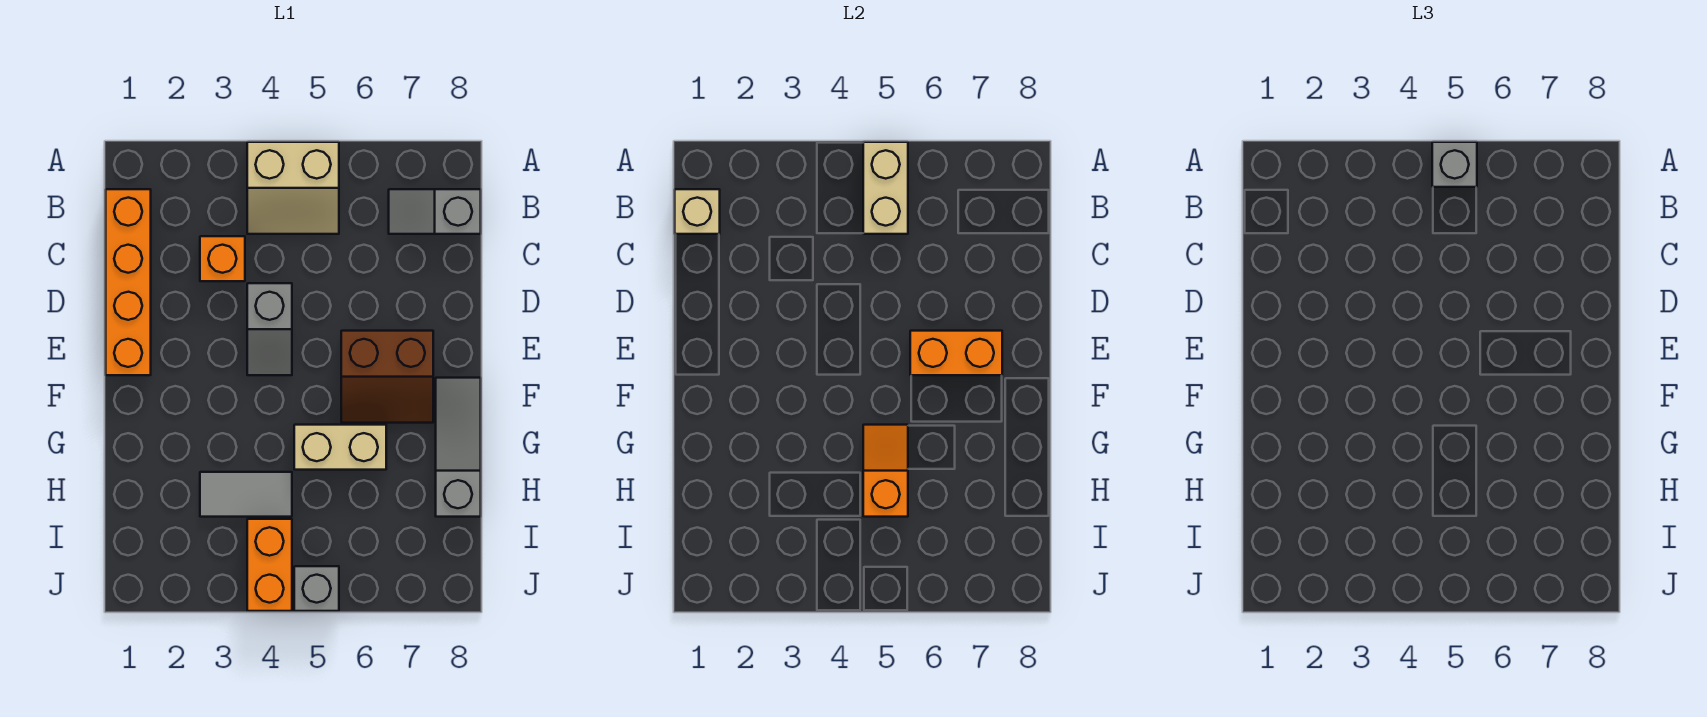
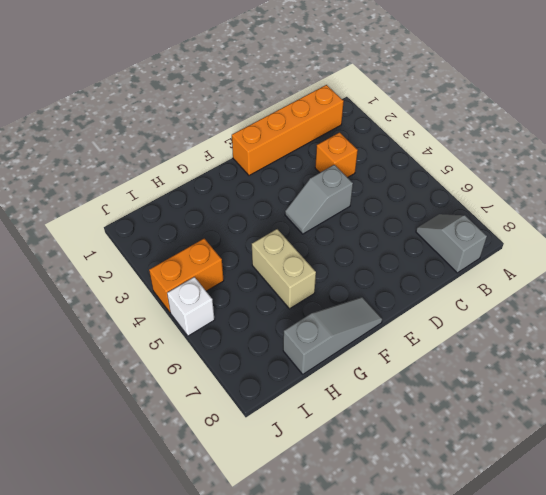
white brick J5 level 1 -> grey brick J5 level 1
none -> tan slope A4:B5 level 1 top A
none -> brown slope E6:F7 level 1 top E
none -> grey tile H3:H4 level 1

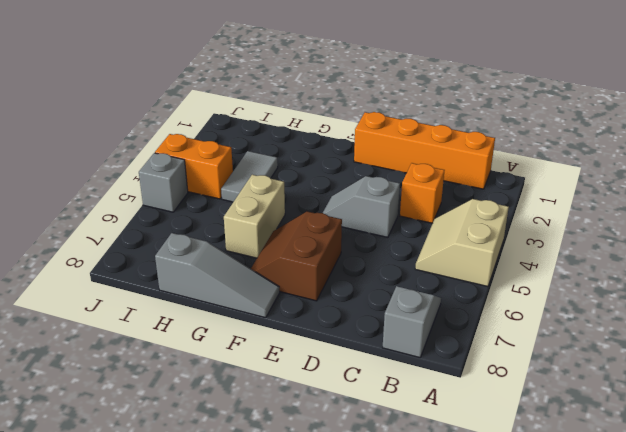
none -> tan brick A5:B5 level 2
none -> tan brick B1 level 2
none -> orange brick E6:E7 level 2

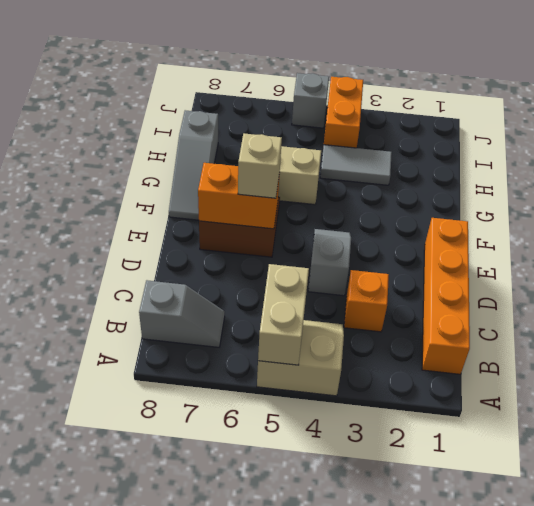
tan brick E6 level 3 -> tan brick B1 level 2
none -> orange slope G5:H5 level 2 top H
none -> grey brick A5 level 3

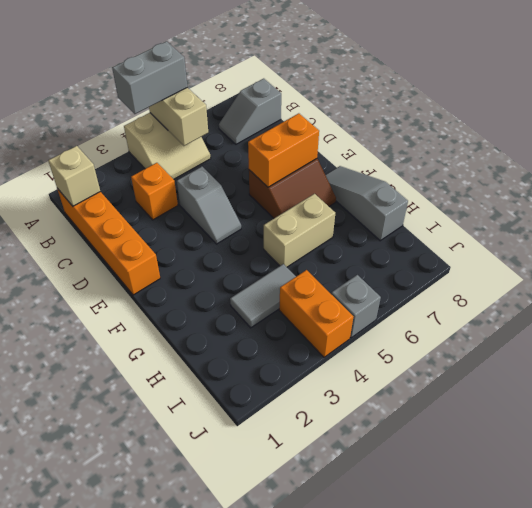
grey brick A4:A5 level 3 -> grey brick A5 level 3
none -> orange slope G5:H5 level 2 top H

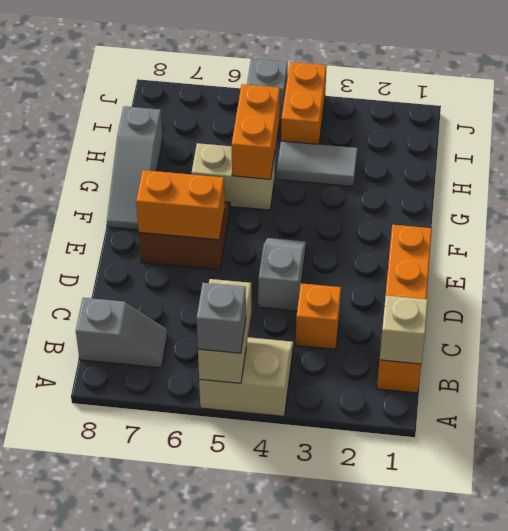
orange brick G5:H5 level 2 -> orange slope G5:H5 level 2 top H

